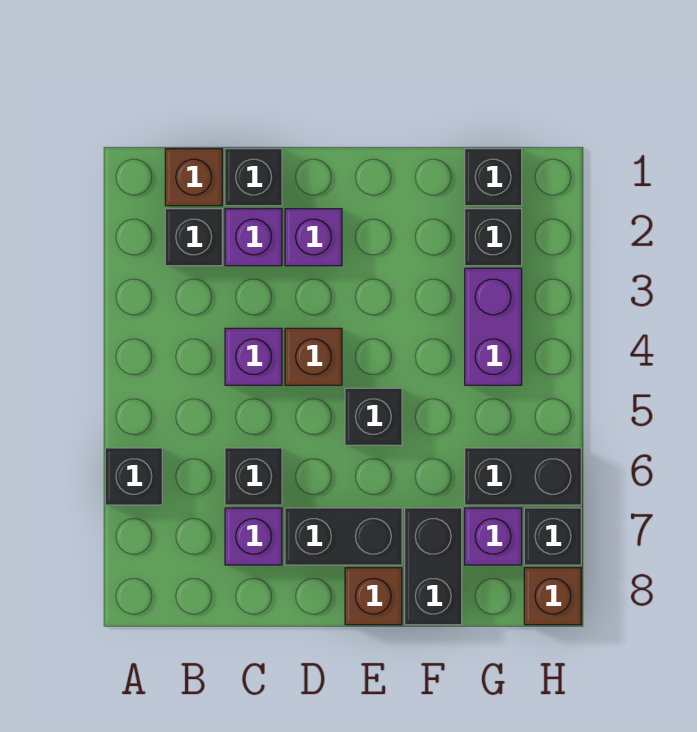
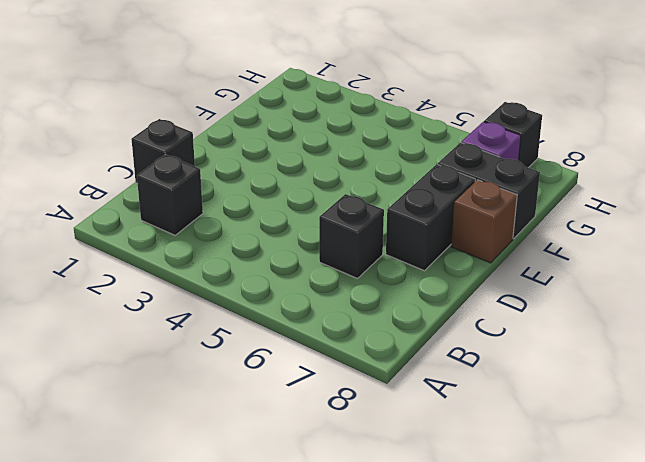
none -> black brick A6 level 1
none -> brown brick B1 level 1
none -> purple brick C2 level 1

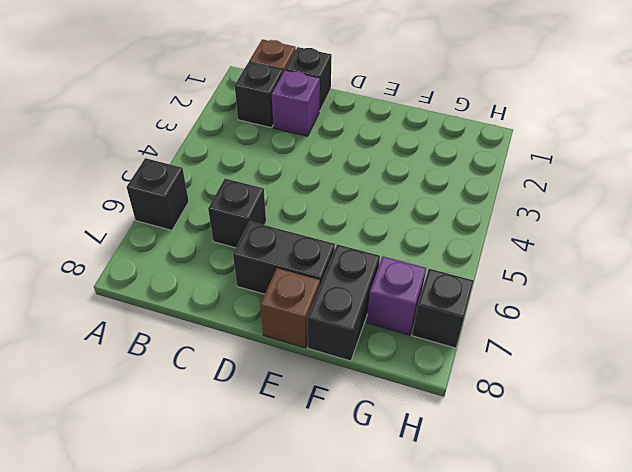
none -> purple brick C4 level 1
none -> purple brick C7 level 1
none -> purple brick D2 level 1

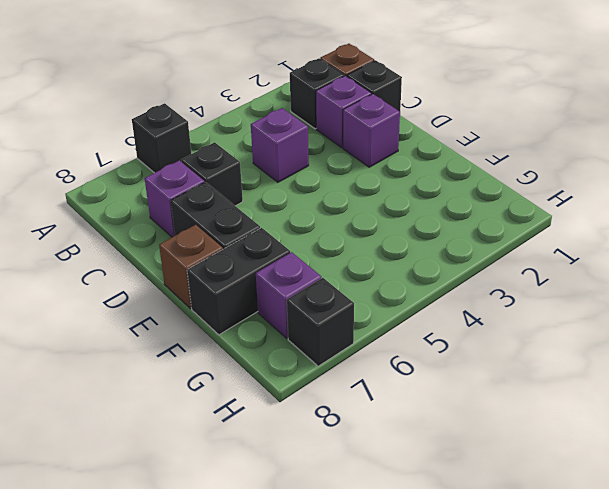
none -> brown brick D4 level 1
none -> black brick E5 level 1
none -> black brick G1 level 1

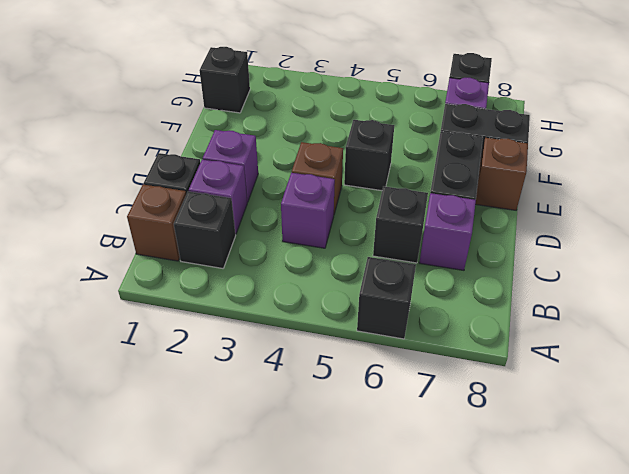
none -> black brick G2 level 1
none -> purple brick G3:G4 level 1
none -> black brick G6:H6 level 1

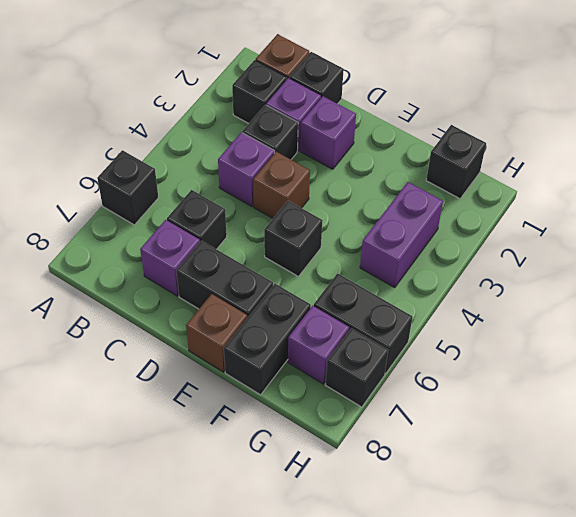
black brick C3 level 1 -> black brick G2 level 1
none -> brown brick H8 level 1

